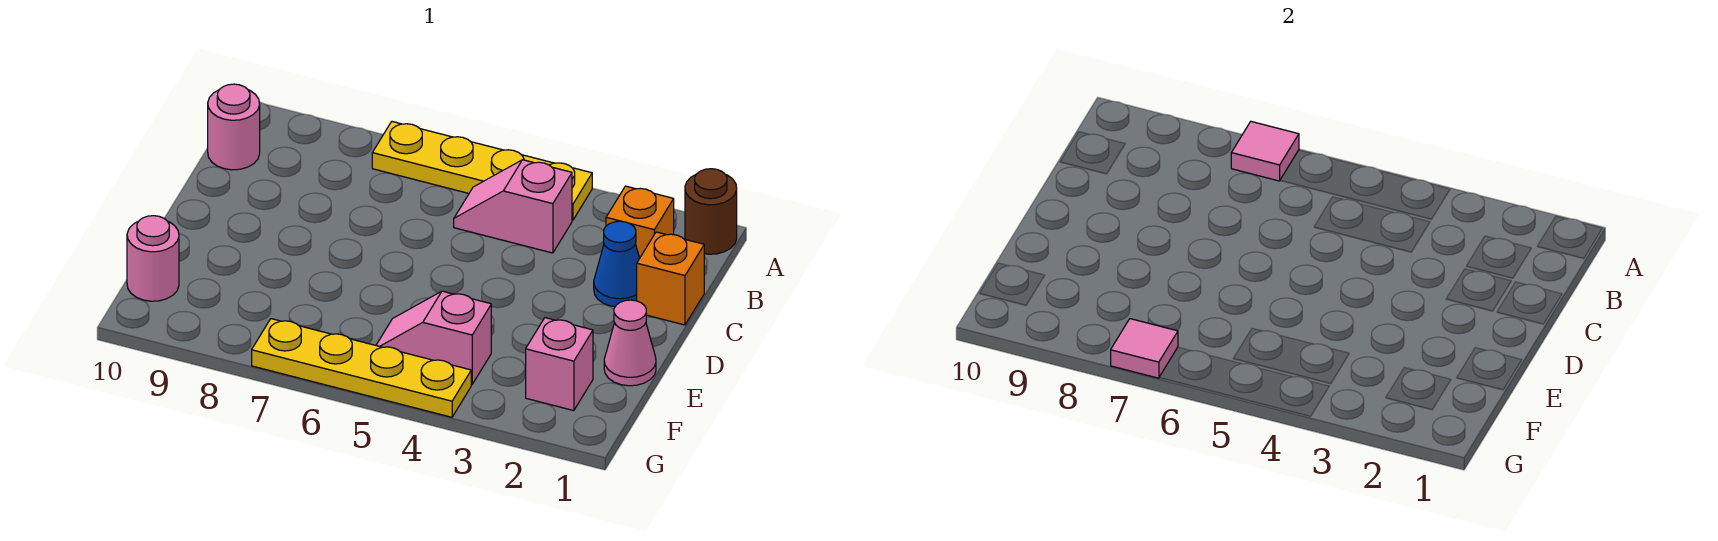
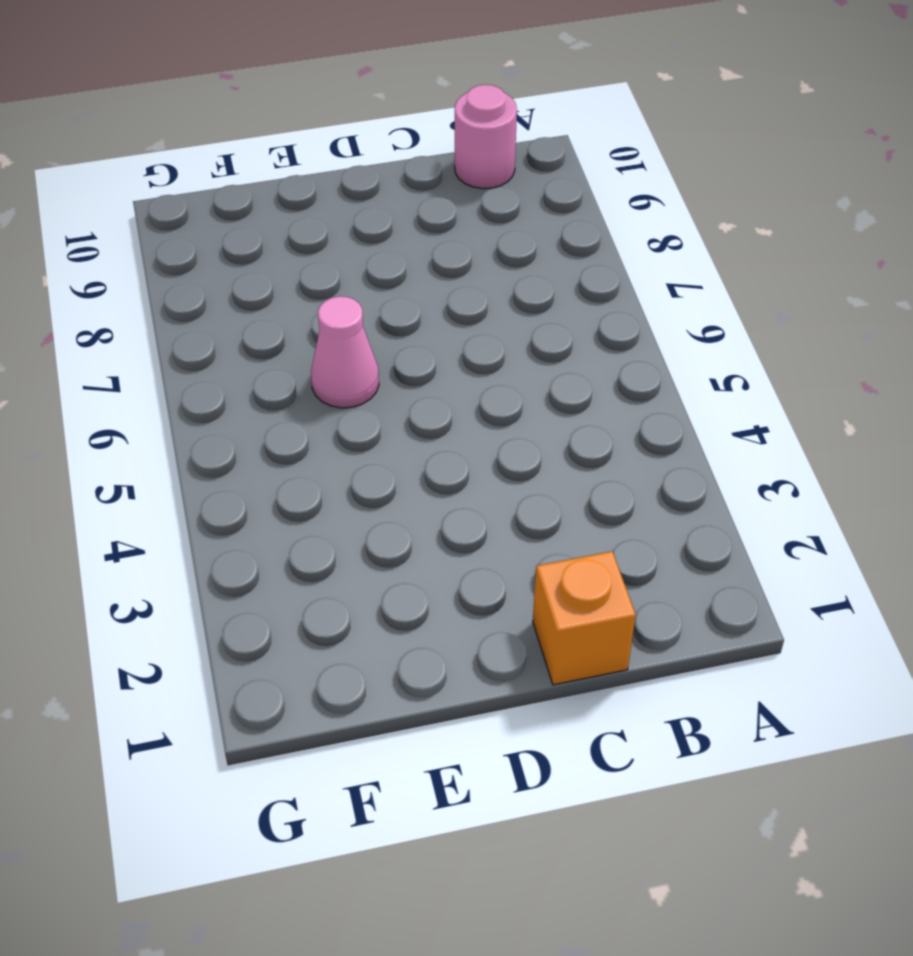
pink cone E6 level 1 -> pink cone E1 level 1
none -> brown round brick A1 level 1
none -> yellow plate A4:A7 level 1
none -> orange brick B2 level 1

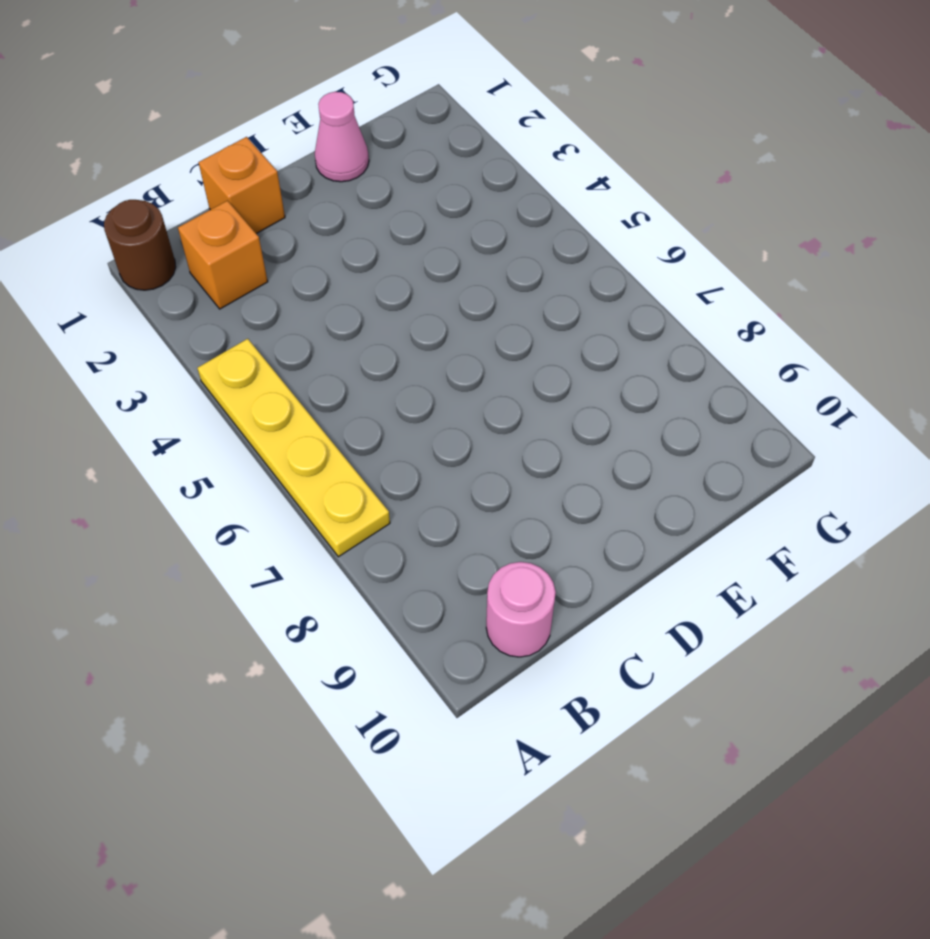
none -> pink slope B4:B5 level 1 top 4
none -> blue cone C2 level 1
none -> pink brick F2 level 1

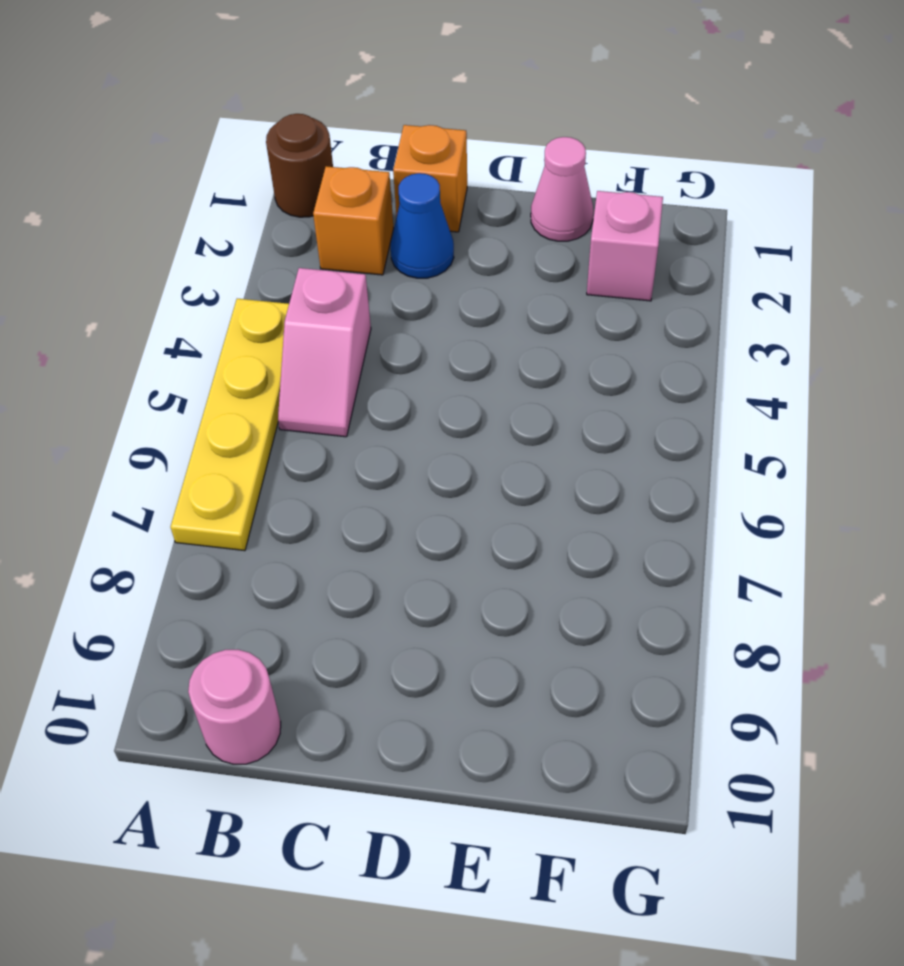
none -> pink slope F4:F5 level 1 top 4
none -> pink round brick F10 level 1
none -> yellow plate G4:G7 level 1

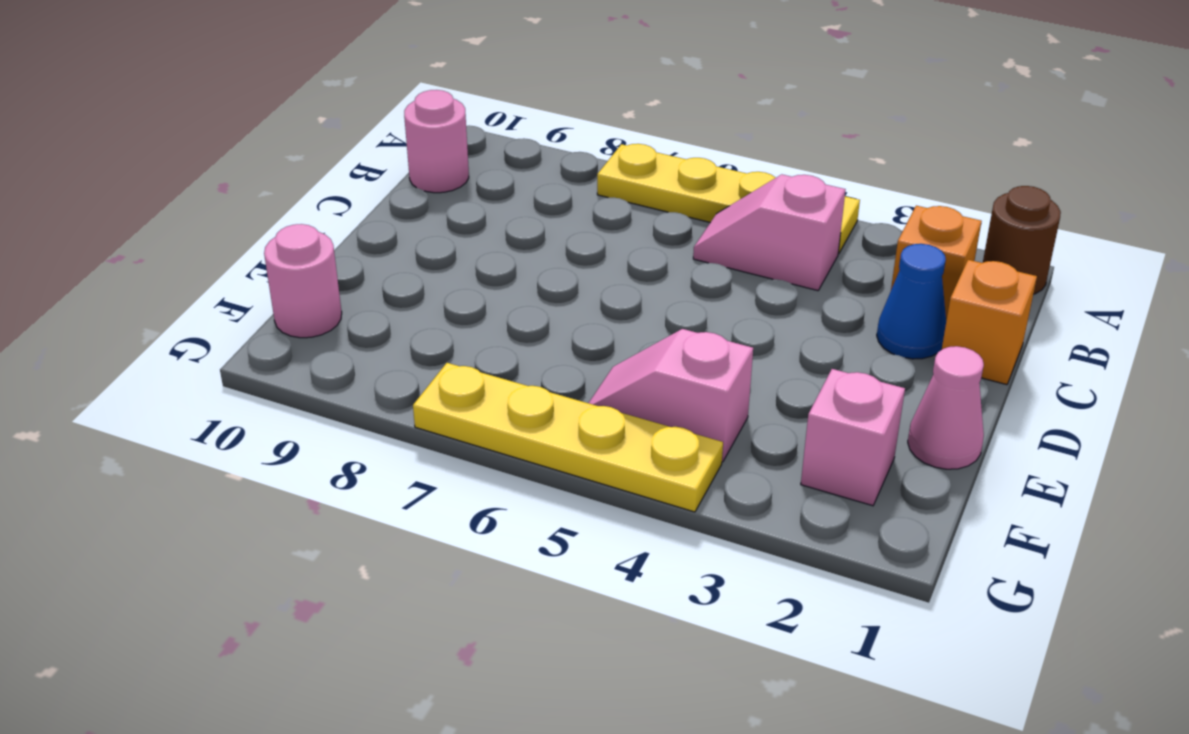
none -> pink tile A7 level 2
none -> pink tile G7 level 2

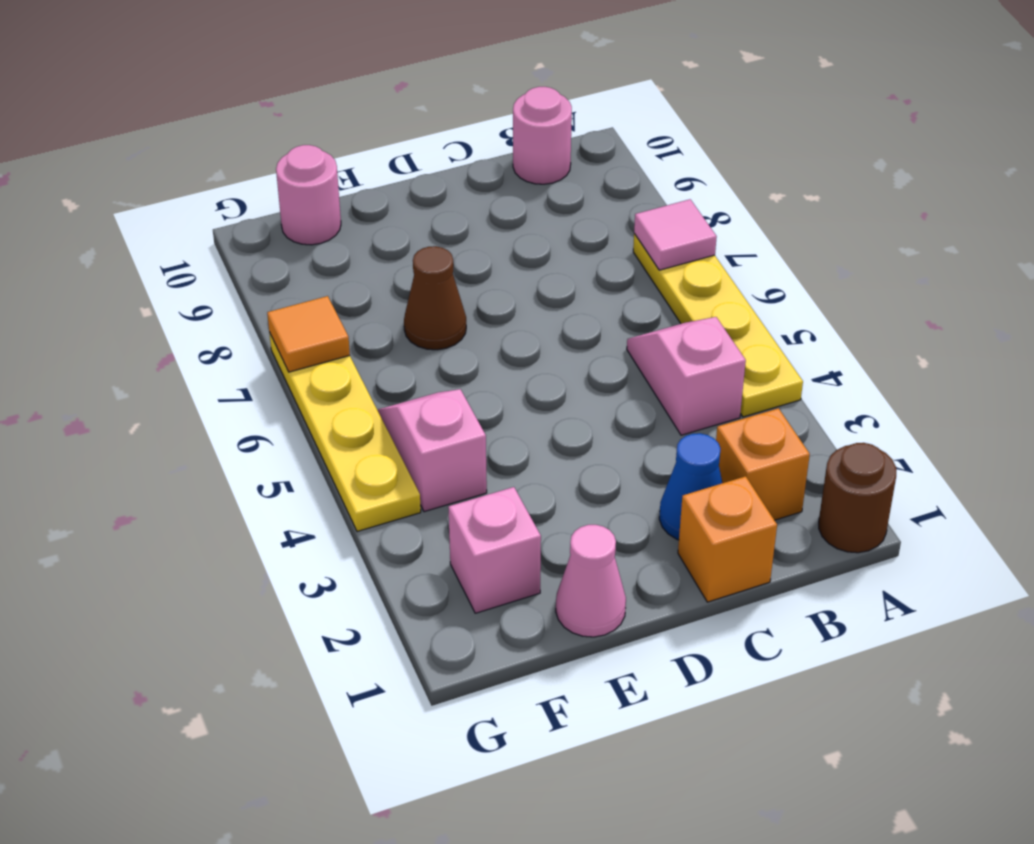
brown cone E7 level 1 -> none
orange tile G7 level 2 -> pink tile G7 level 2

